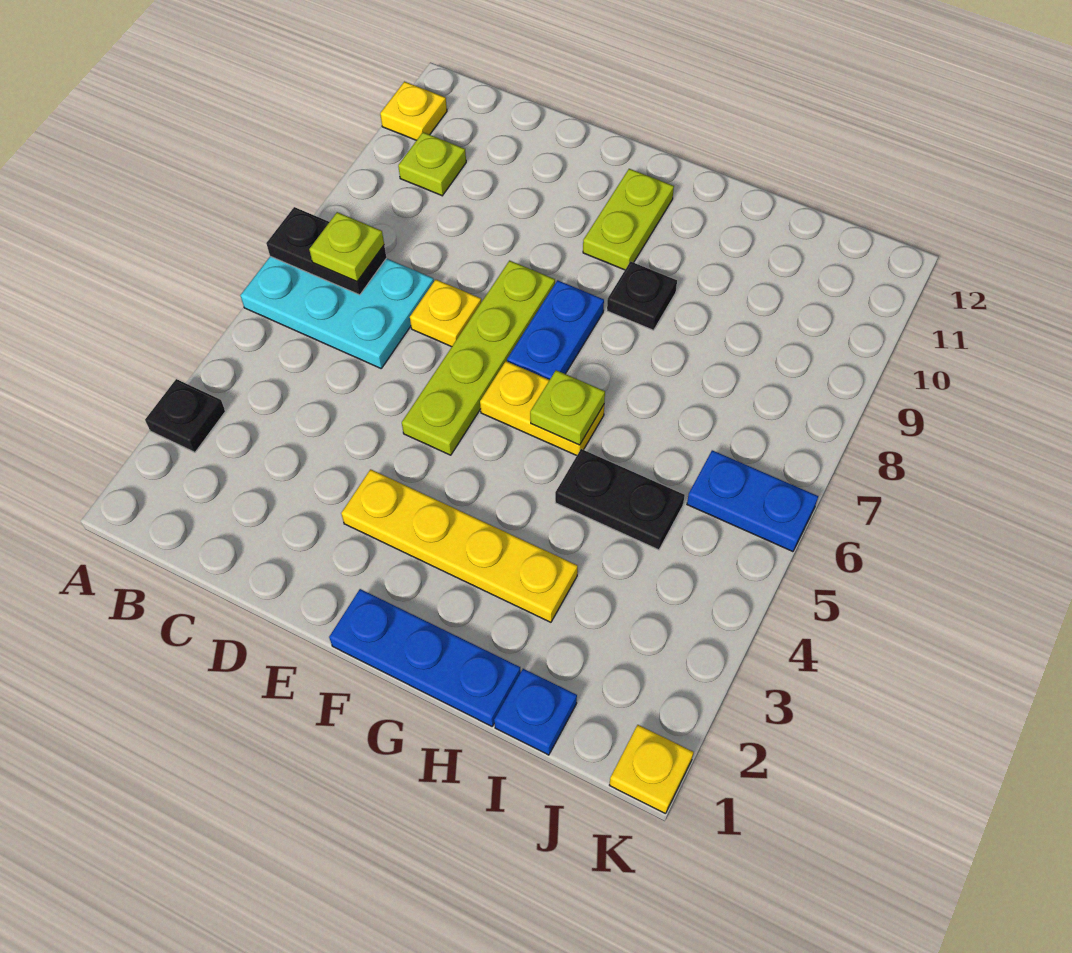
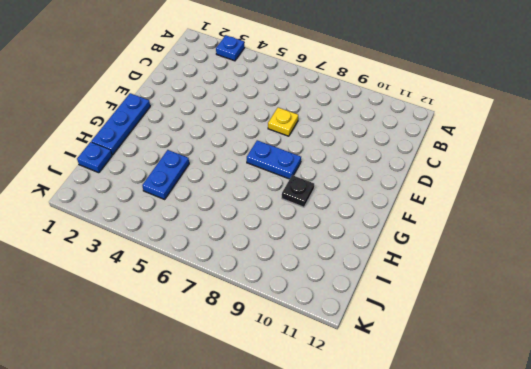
blue plate A3 level 1 -> black plate A3 level 1
blue plate H4:I4 level 1 -> blue plate J6:K6 level 1
none -> cyan plate A6:C7 level 1
none -> yellow plate A11 level 1
none -> lime plate B10 level 1

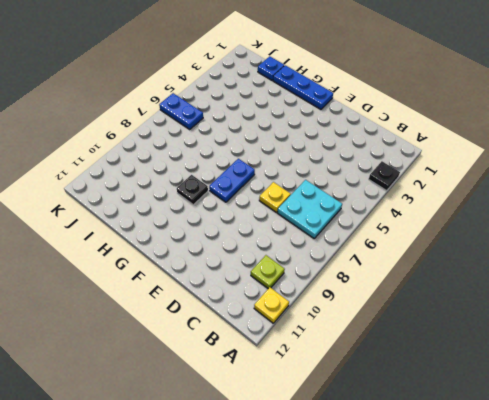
cyan plate B6:C7 level 1 -> cyan plate A6:C7 level 1
none -> yellow plate E3:H3 level 1
none -> lime plate E5:E8 level 1
none -> yellow plate F6:G6 level 1

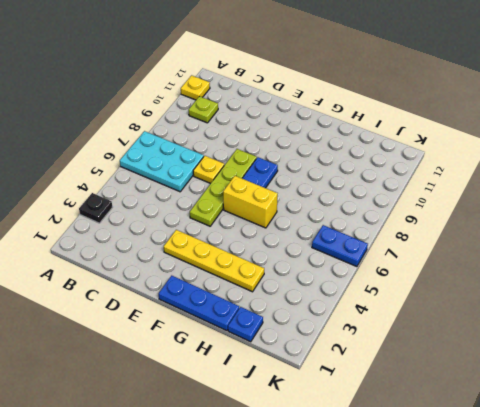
yellow brick F6:G6 level 1 -> yellow plate F6:G6 level 1
none -> lime plate F10:F11 level 1
none -> black plate G9 level 1
none -> black plate H5:I5 level 1

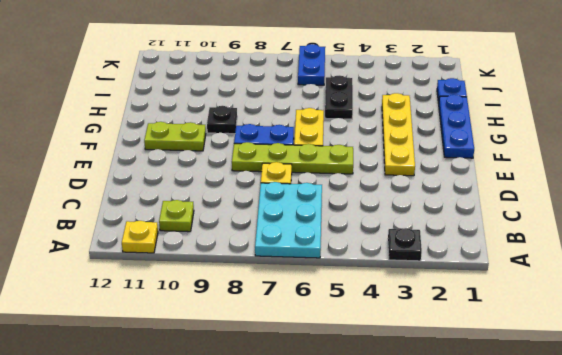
none -> yellow plate K1 level 1
none -> black plate A7:B7 level 2
none -> lime plate G6 level 2

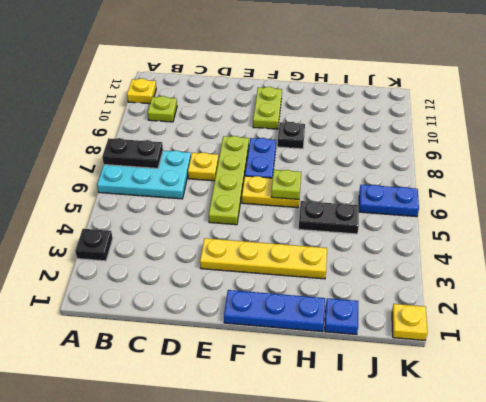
none -> lime plate B7 level 3

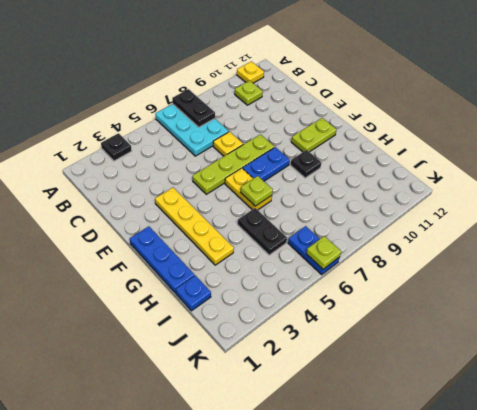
lime plate K6 level 2 -> lime plate B7 level 3
none -> yellow plate K1 level 1

